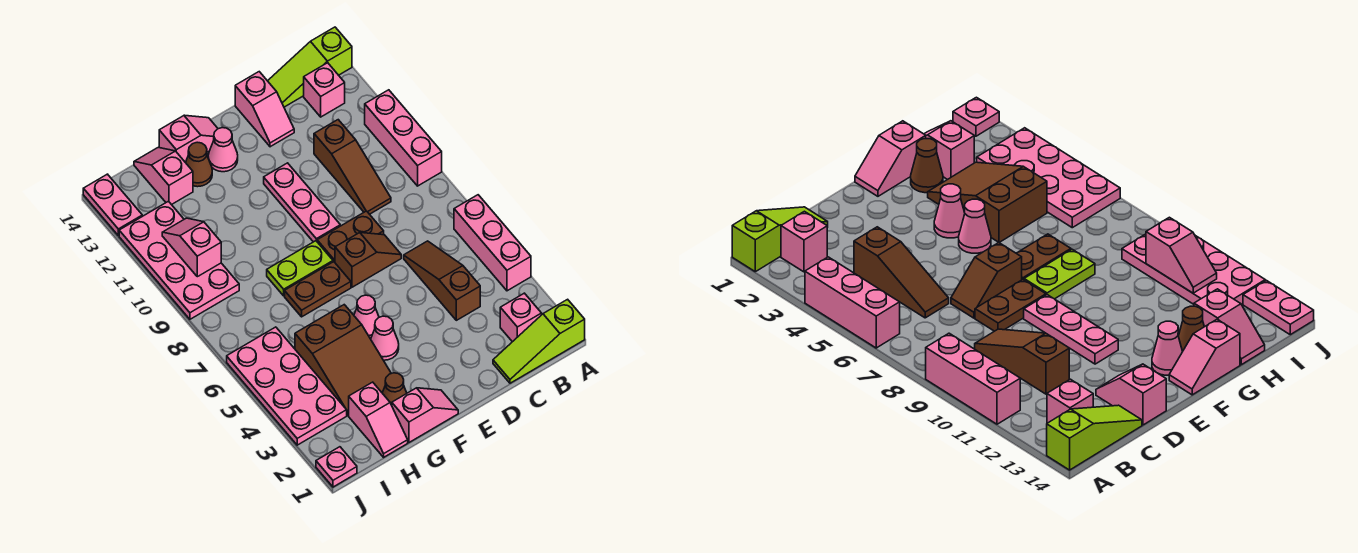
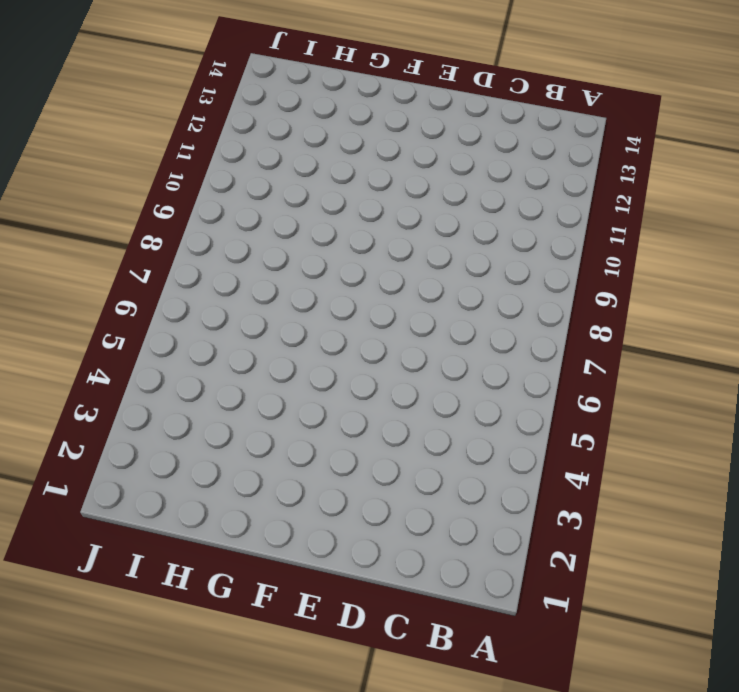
none -> lime slope A1:C1 level 1 top A
none -> pink brick A4:A6 level 1
none -> pink brick A9:A11 level 1

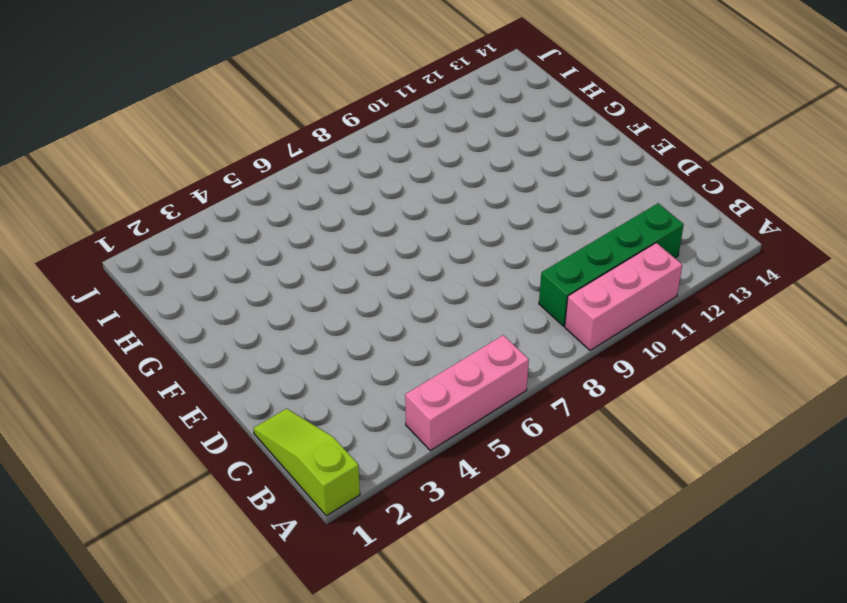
green brick B9:B12 level 1 -> none
none -> lime slope A14:C14 level 1 top A
none -> pink brick B2 level 1
none -> pink brick B13 level 1

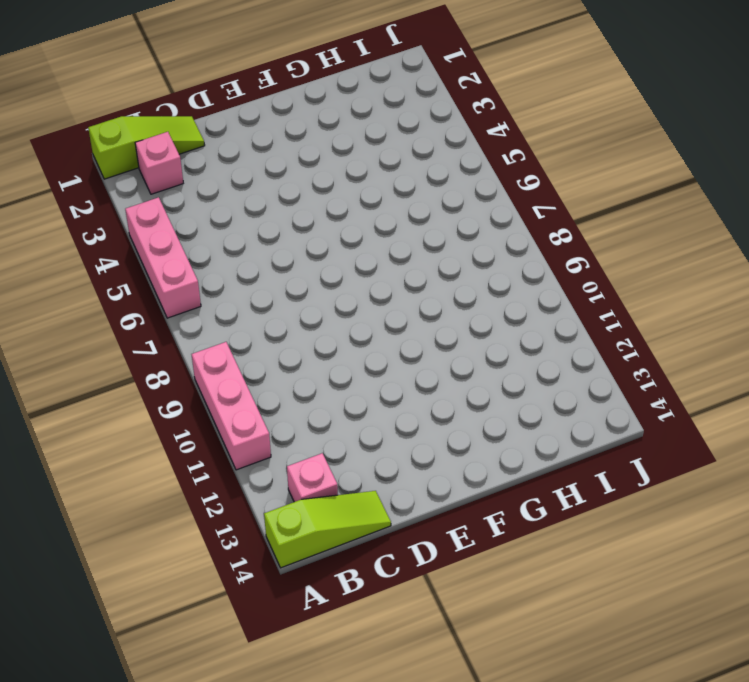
none -> brown slope C4:C6 level 1 top 4
none -> brown slope C9:C11 level 1 top 11
none -> brown slope D7:E7 level 1 top E

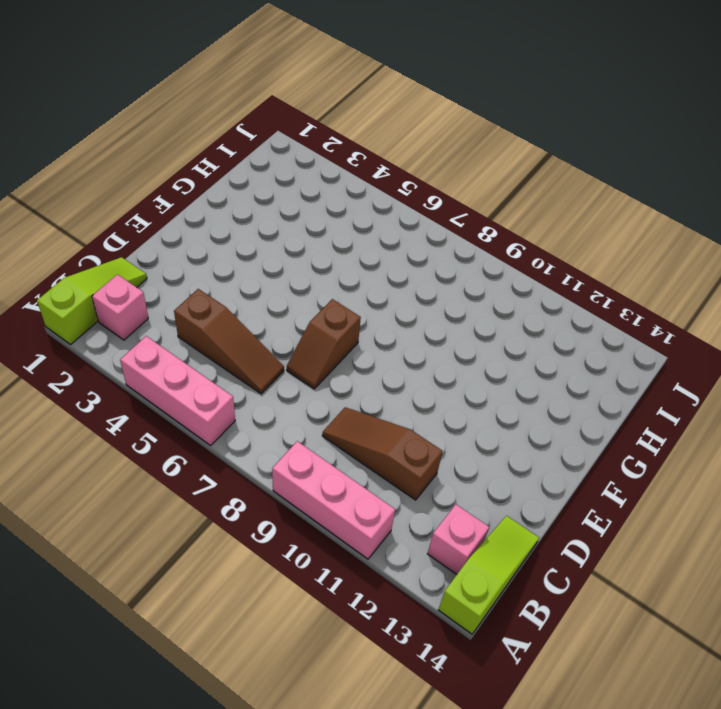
none -> brown plate D8:E8 level 1
none -> pink slope D13:D14 level 1 top 14
none -> pink plate E9:E11 level 1

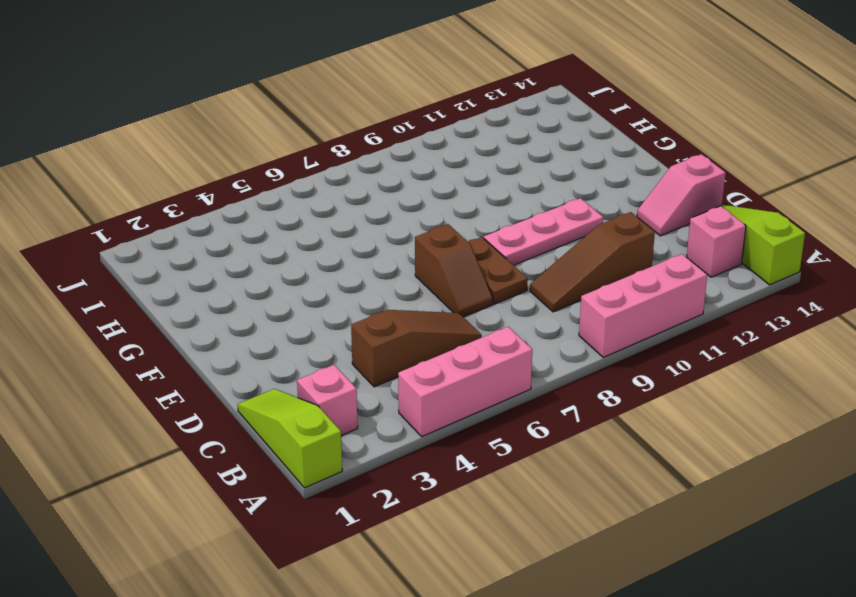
none -> pink slope F1:G1 level 1 top G
none -> pink cone F4 level 1
none -> pink cone F5 level 1

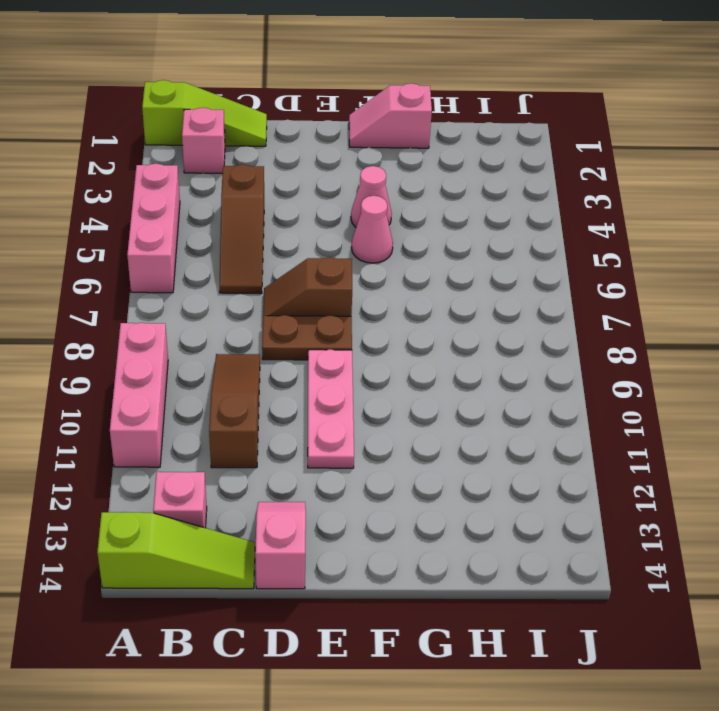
none -> brown plate F7:G7 level 1
none -> lime plate F8:G8 level 1
none -> pink cone F13 level 1

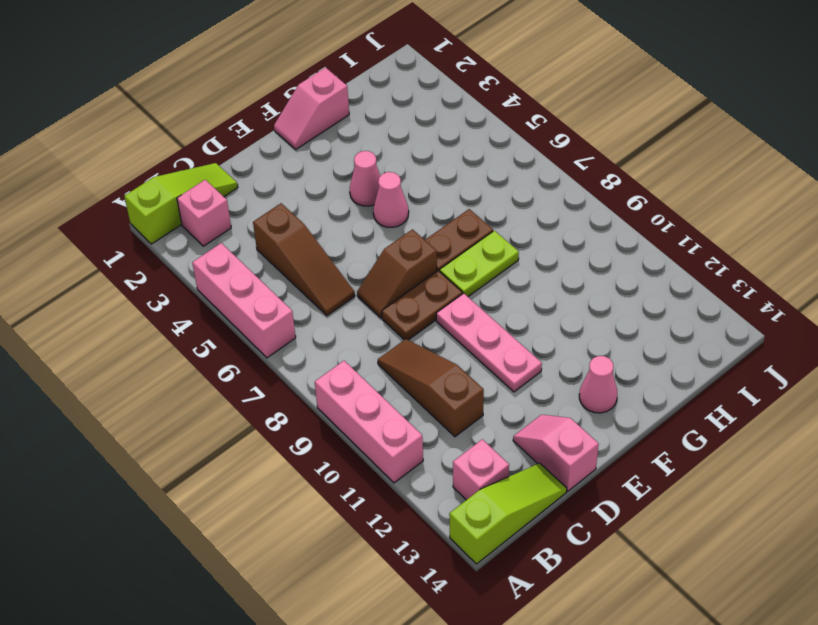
none -> pink slope F14:G14 level 1 top G
none -> brown cone G2 level 1
none -> brown slope G3:H5 level 1 top 5

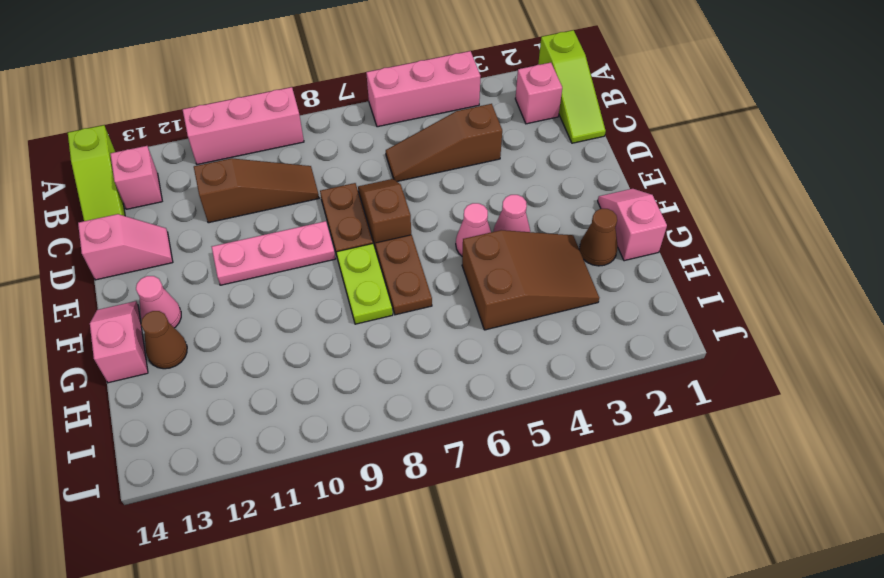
none -> pink slope H1:H2 level 1 top 2
none -> pink slope H13:H14 level 1 top 13
none -> pink plate I3:J6 level 1

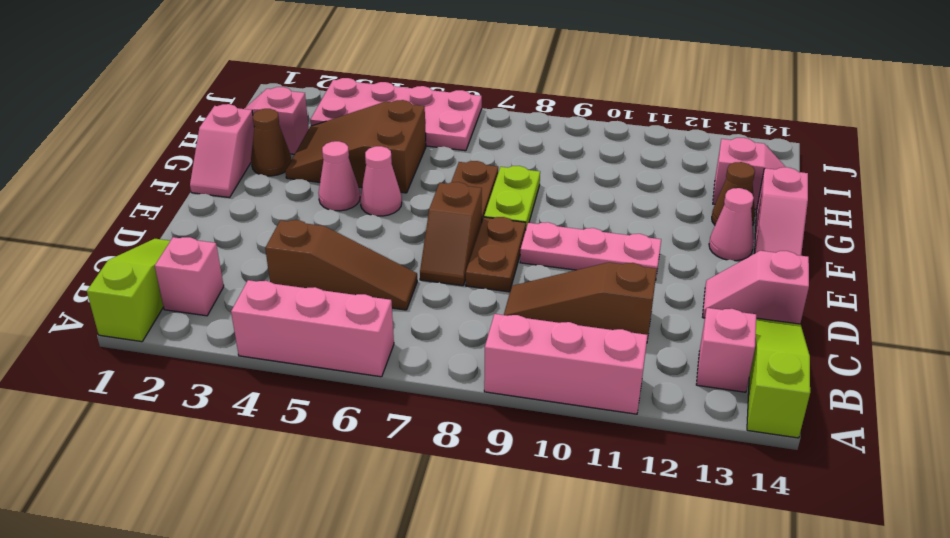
none -> pink plate I9:J12 level 1
none -> pink plate J1 level 1
none -> pink plate J13:J14 level 1

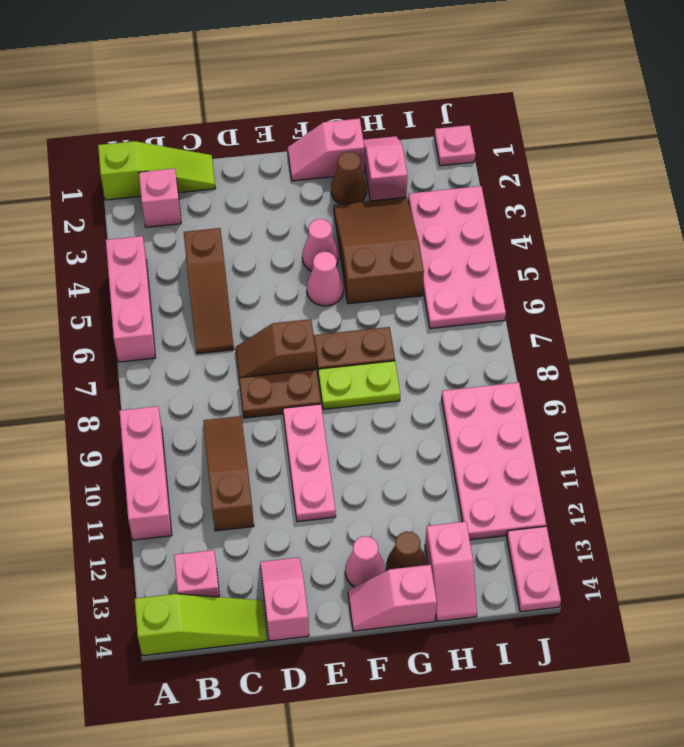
none -> pink slope I10:I11 level 2 top 10

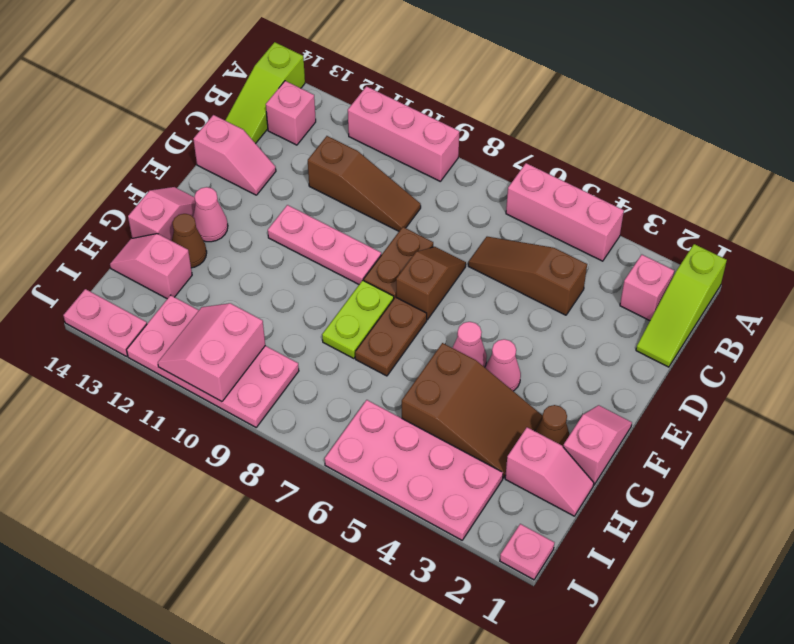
pink slope I10:J11 level 2 top 10 -> pink slope I10:I11 level 2 top 10

